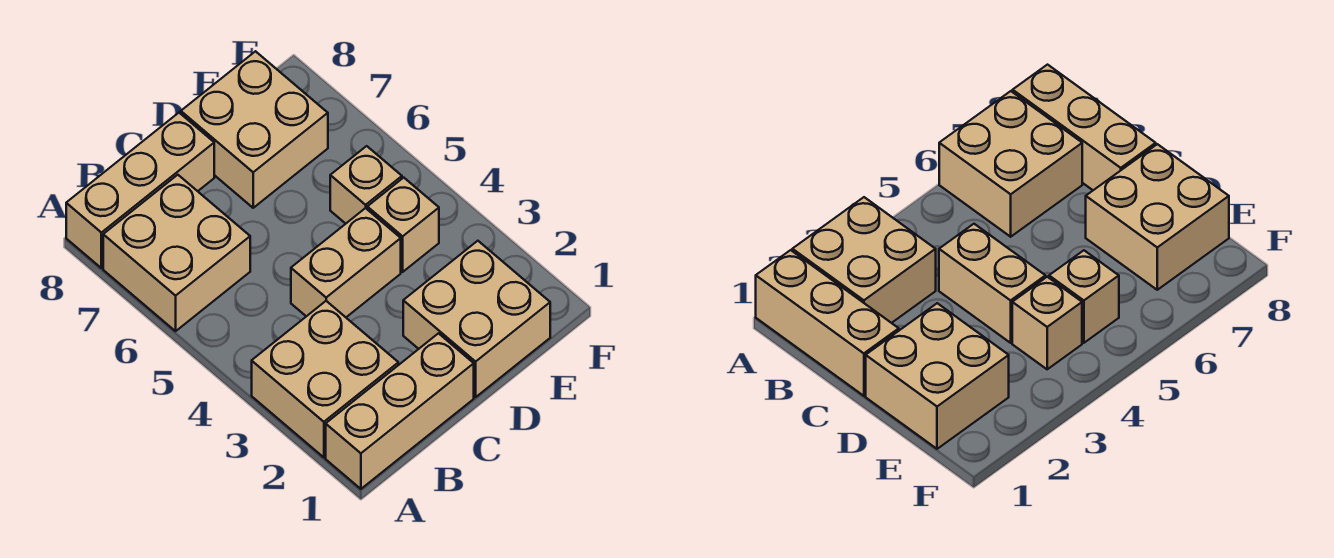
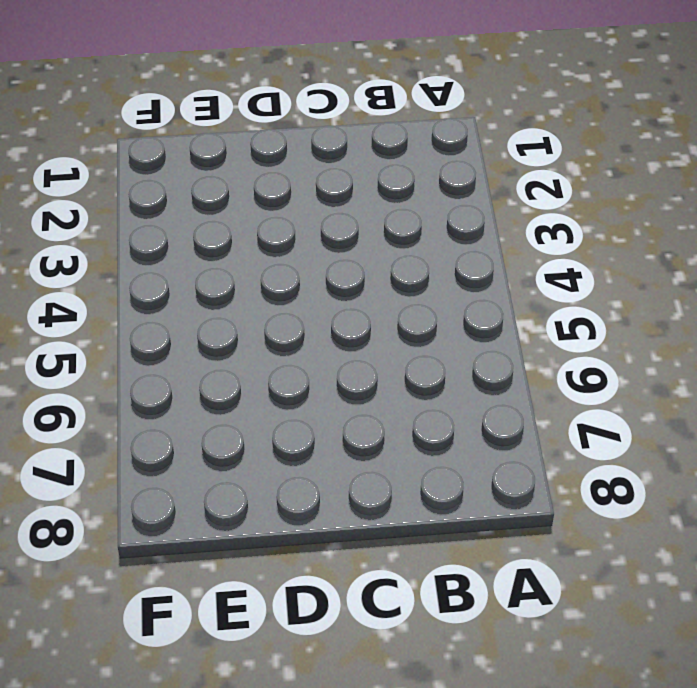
none -> tan brick A1:C1 level 1
none -> tan brick A2:B3 level 1

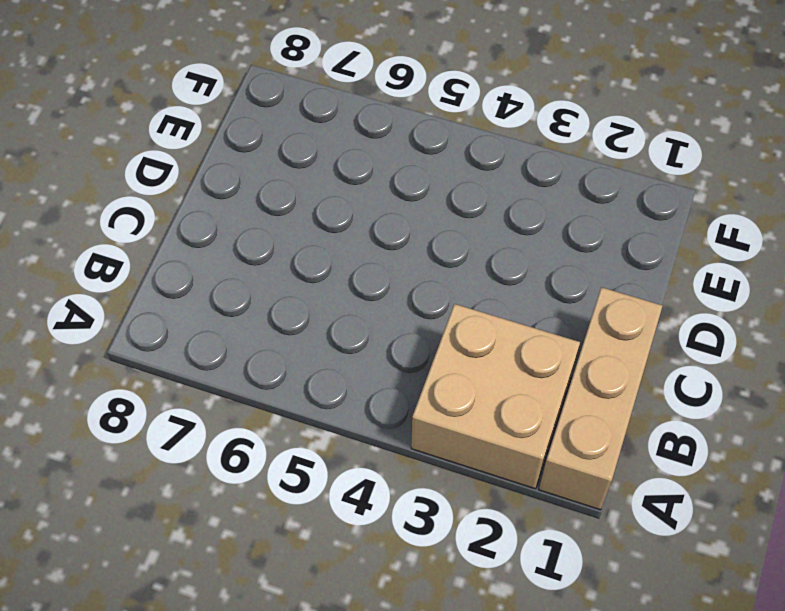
none -> tan brick A6:B7 level 1
none -> tan brick A8:C8 level 1

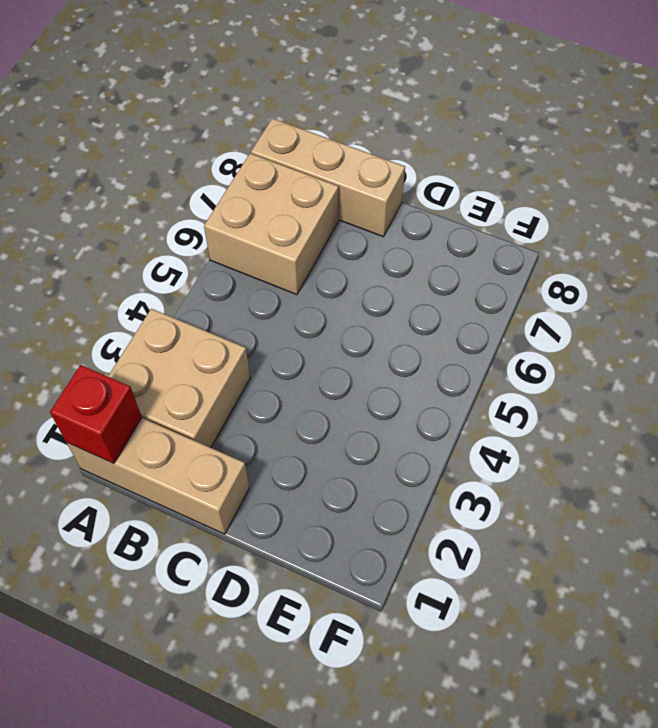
red brick A1 level 2 -> none
none -> tan brick C4:D4 level 1
none -> tan brick D1:E2 level 1

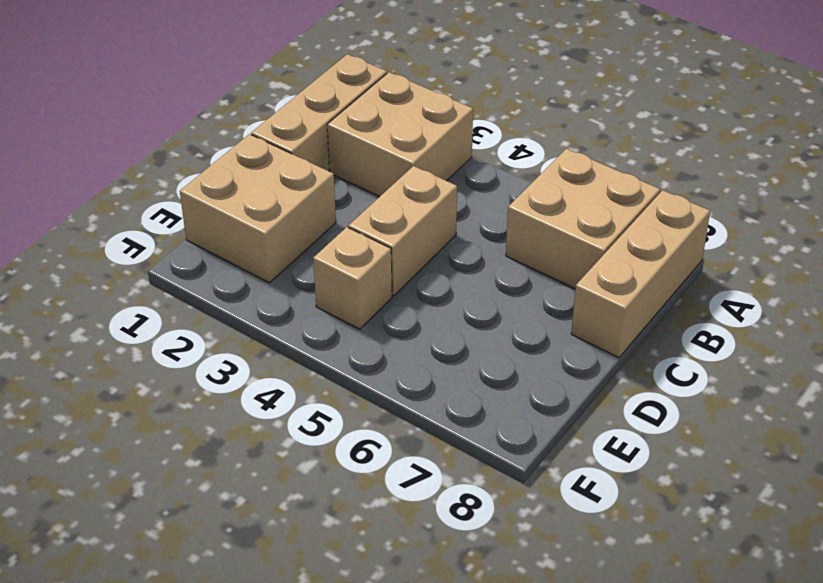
none -> tan brick D7:E8 level 1
none -> tan brick E5 level 1

